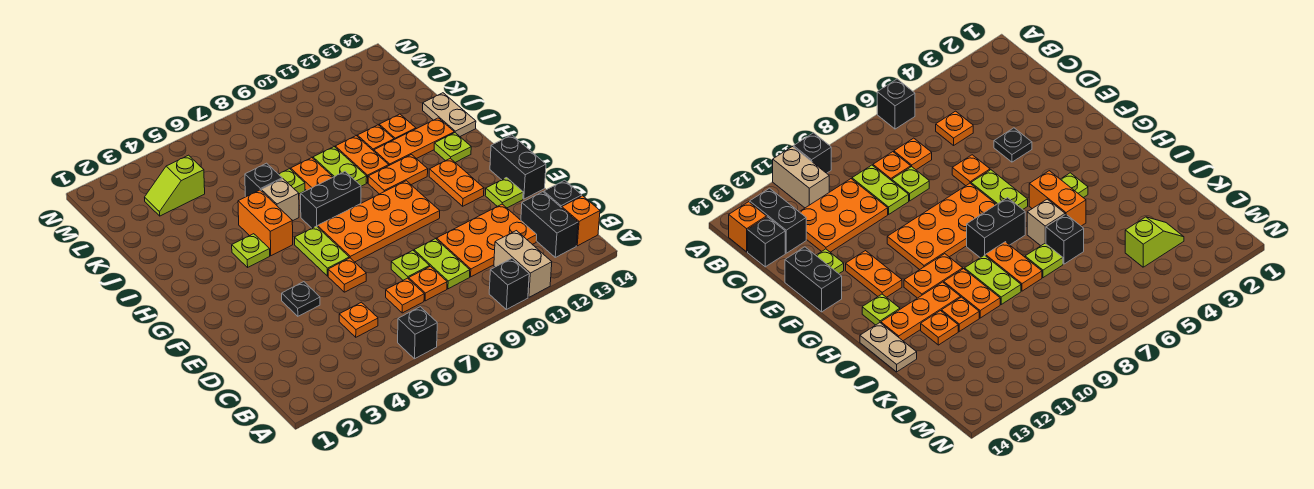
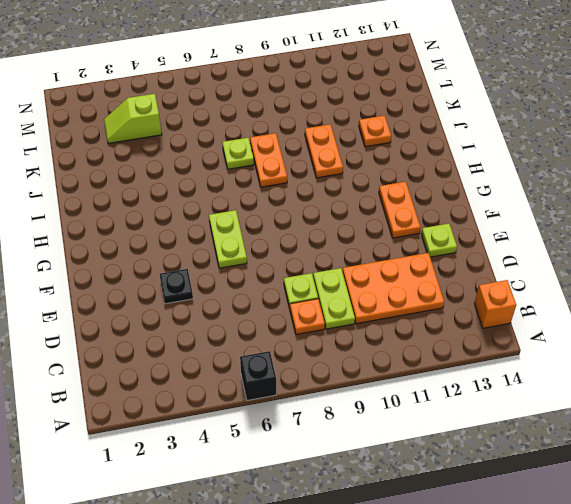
none -> black brick A10 level 1
none -> tan brick A11:B11 level 1
none -> black brick B13:C13 level 1
none -> orange plate C5 level 1

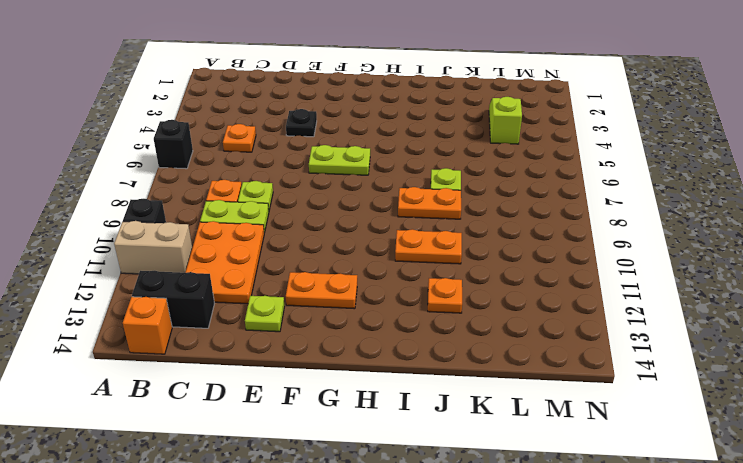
none -> orange plate C7 level 1
none -> black brick C14 level 1
none -> orange plate E6 level 1
none -> black brick E14:F14 level 1

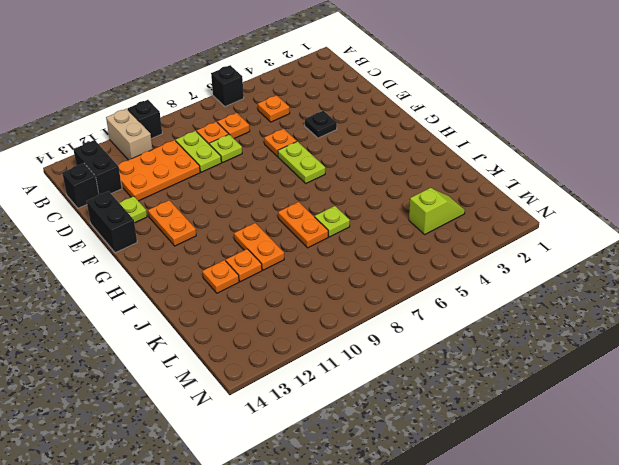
none -> orange brick B14 level 1
none -> orange plate F7:G10 level 1
none -> lime plate H4 level 1
none -> orange brick H5:I5 level 1

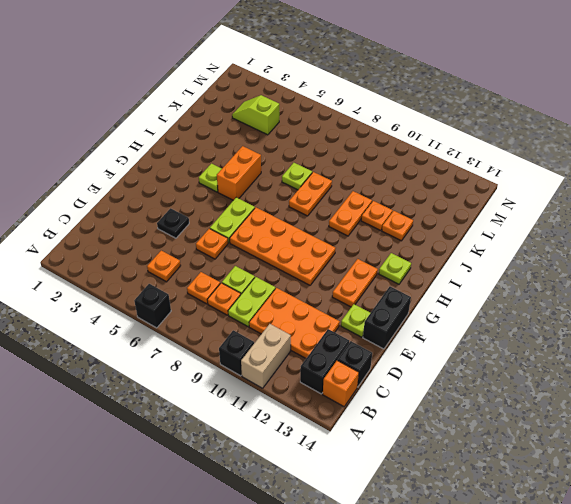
none -> black brick H7:H8 level 1
none -> orange plate H10:H11 level 1
none -> tan brick I6 level 1
none -> lime plate I9:J9 level 1

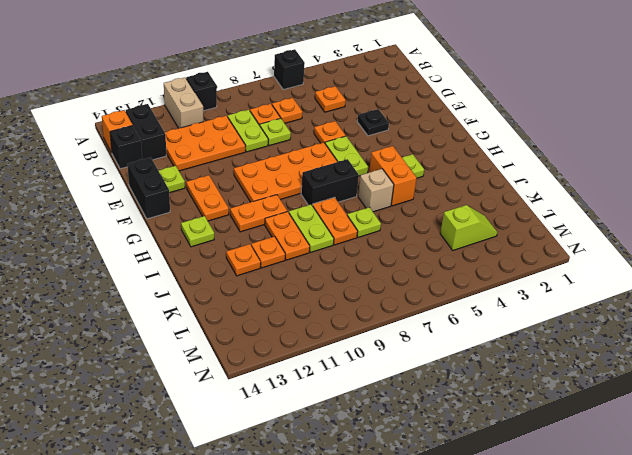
none -> orange plate I11:I13 level 1
none -> tan plate I14:J14 level 1
none -> black brick J6 level 1

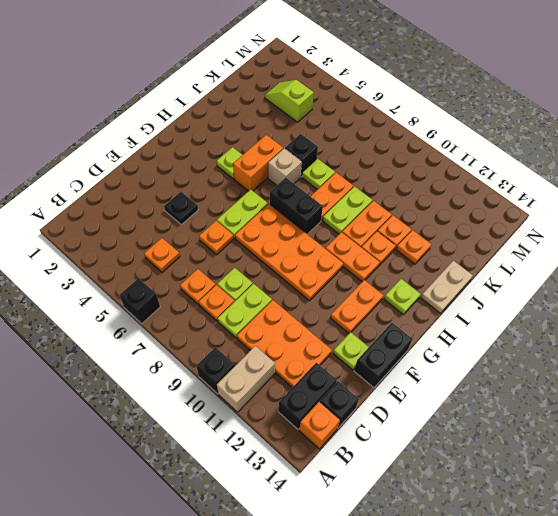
orange plate I11 level 1 -> orange plate I11:I13 level 1

